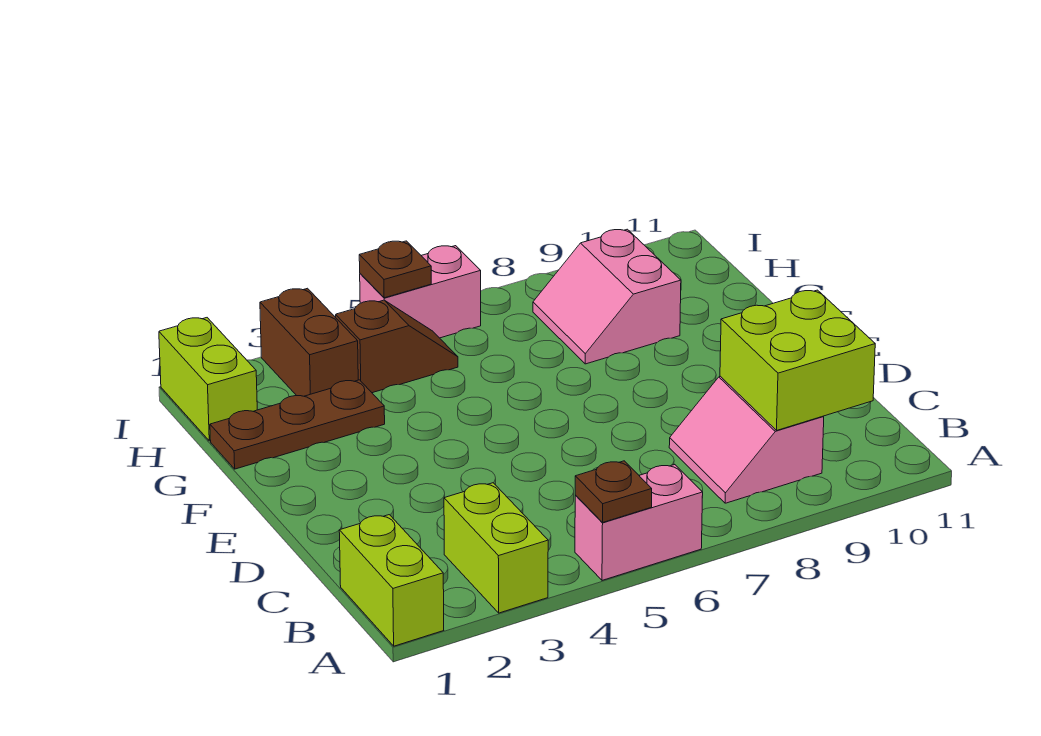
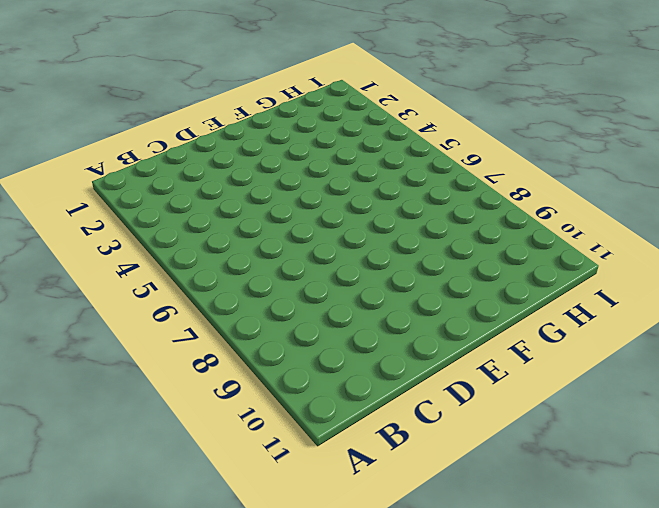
none -> lime brick A1:B1 level 1
none -> lime brick A3:B3 level 1
none -> pink brick A5:A6 level 1

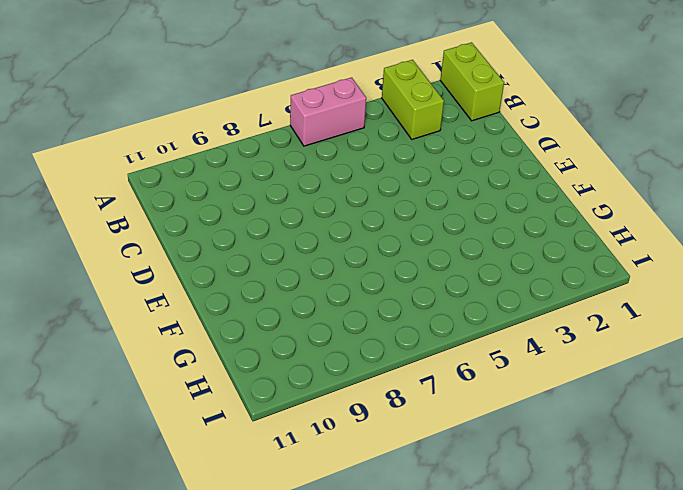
none -> pink slope B8:C9 level 1 top 9
none -> brown plate G1:G3 level 1
none -> pink slope G8:H9 level 1 top 9

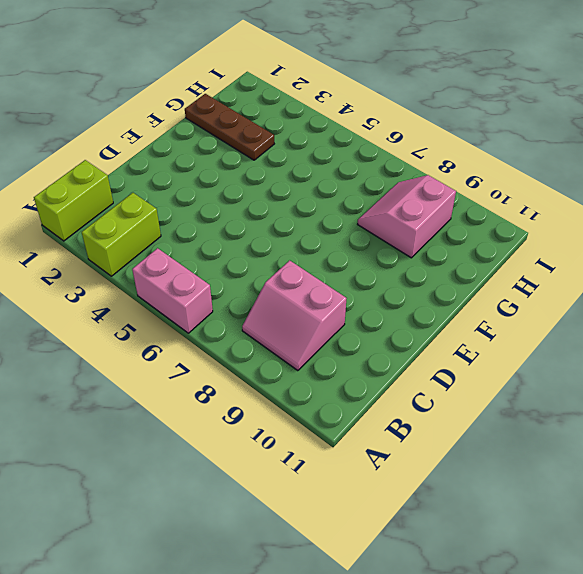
pink slope B8:C9 level 1 top C -> pink slope B8:C9 level 1 top 9
none -> lime brick H1:I1 level 1
none -> brown brick H3:I3 level 1
none -> brown slope H4:H5 level 1 top 4

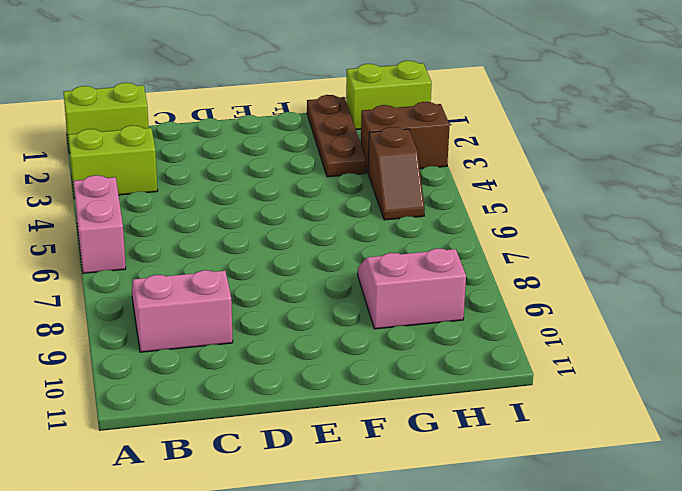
none -> pink brick I5:I6 level 1
none -> brown plate A5 level 2
none -> lime brick B9:C10 level 2

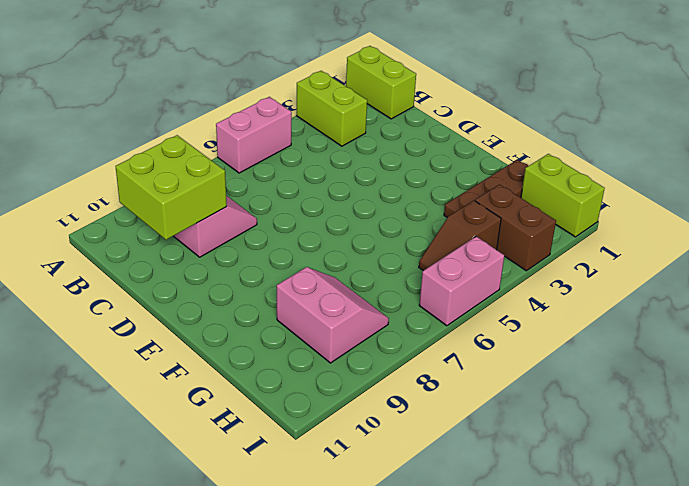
none -> brown plate A5 level 2
none -> brown plate I5 level 2

